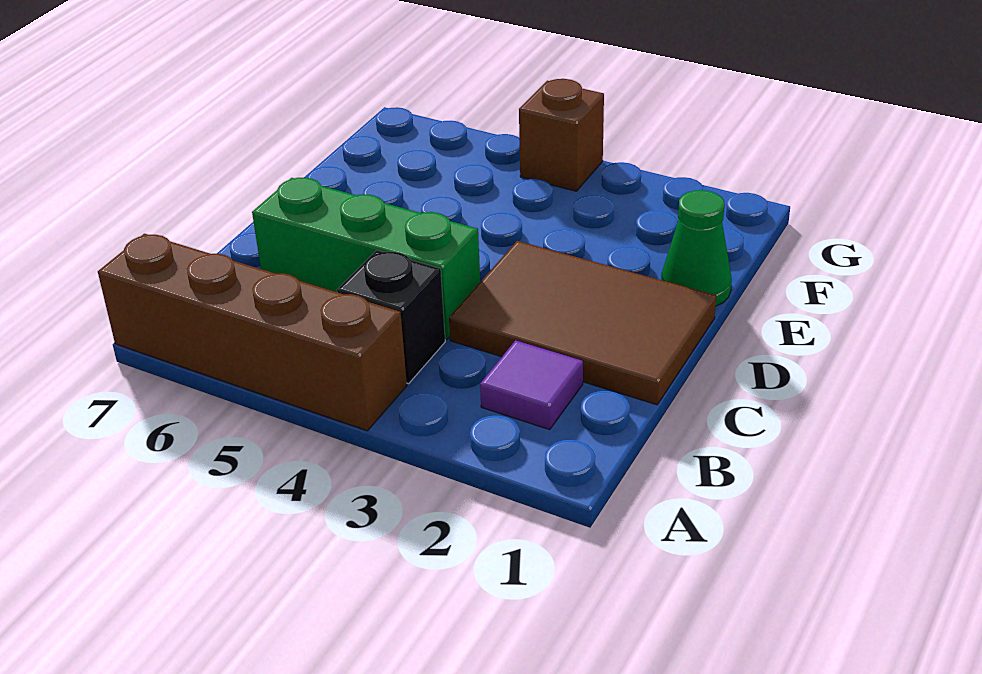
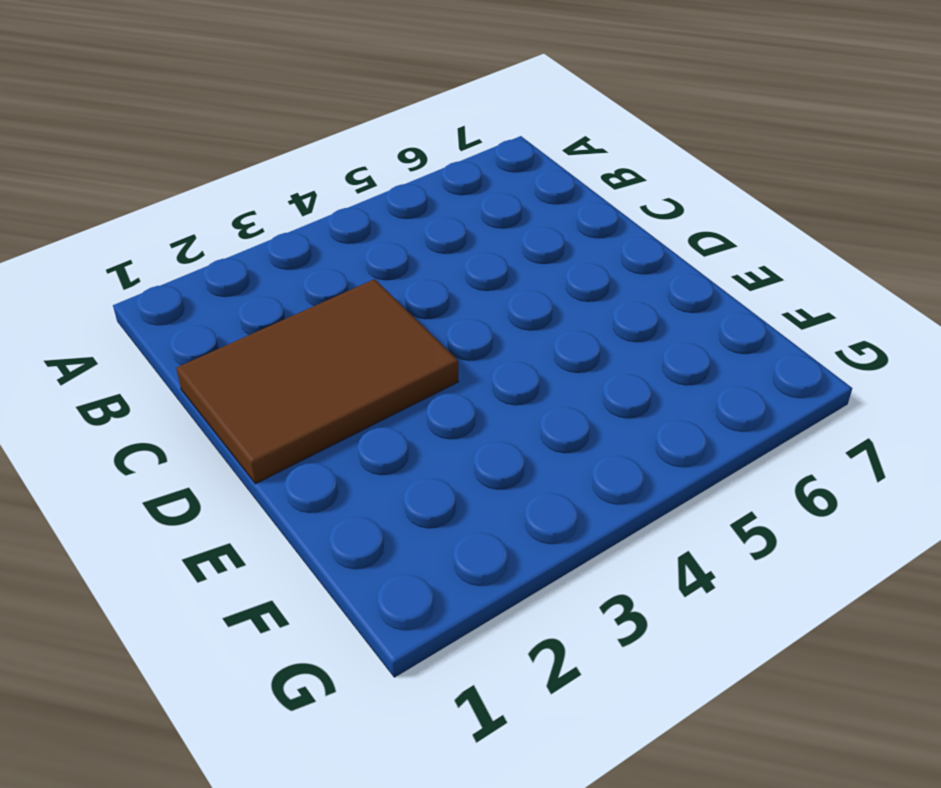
none -> brown brick A4:A7 level 1
none -> purple tile B2 level 1

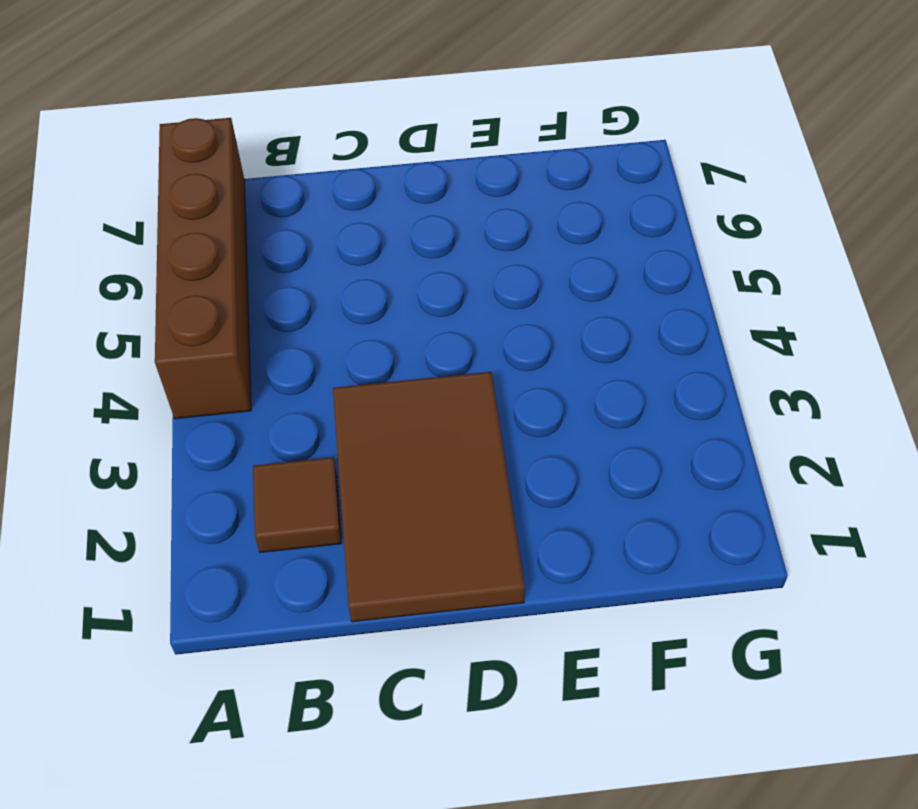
brown tile B2 level 1 -> purple tile B2 level 1
none -> black brick B4 level 1
none -> green brick C4:C6 level 1

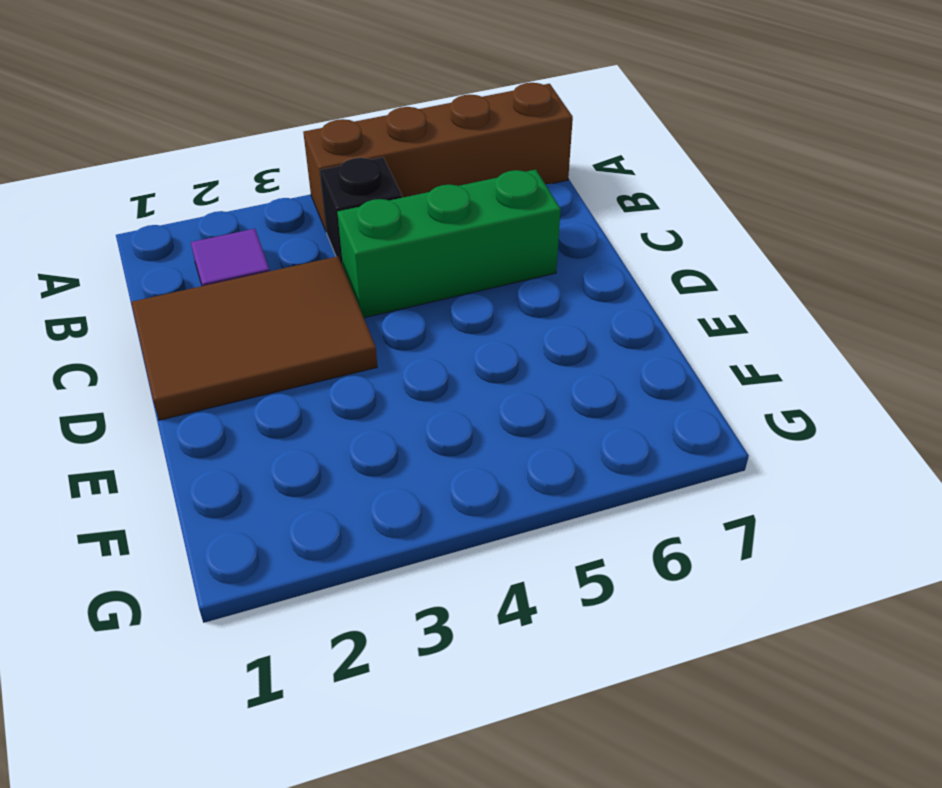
none -> green cone E1 level 1
none -> brown brick G4 level 1

